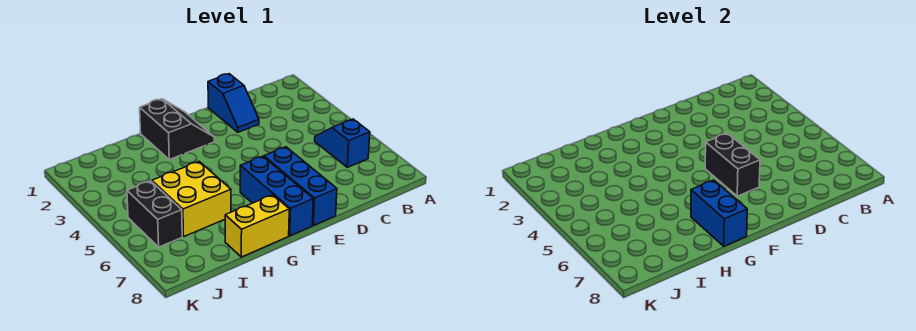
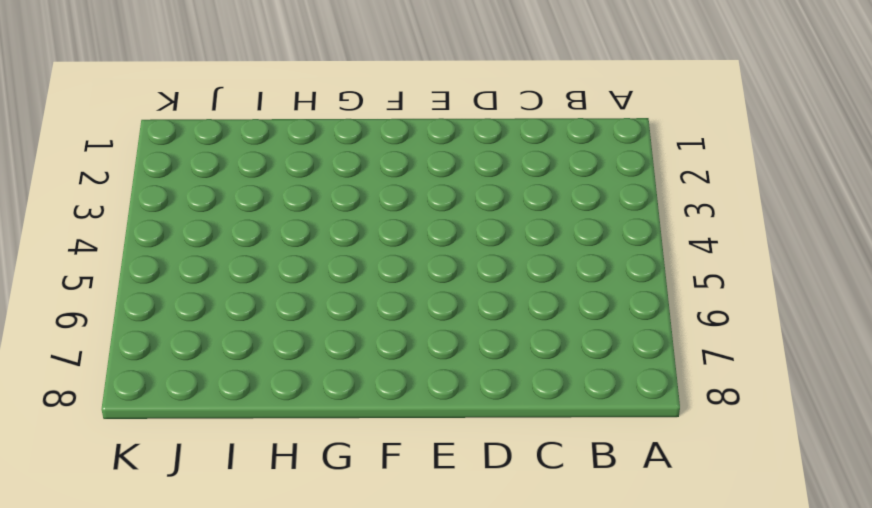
none -> blue slope B5:B6 level 1 top 6
none -> blue slope D1:D2 level 1 top 1

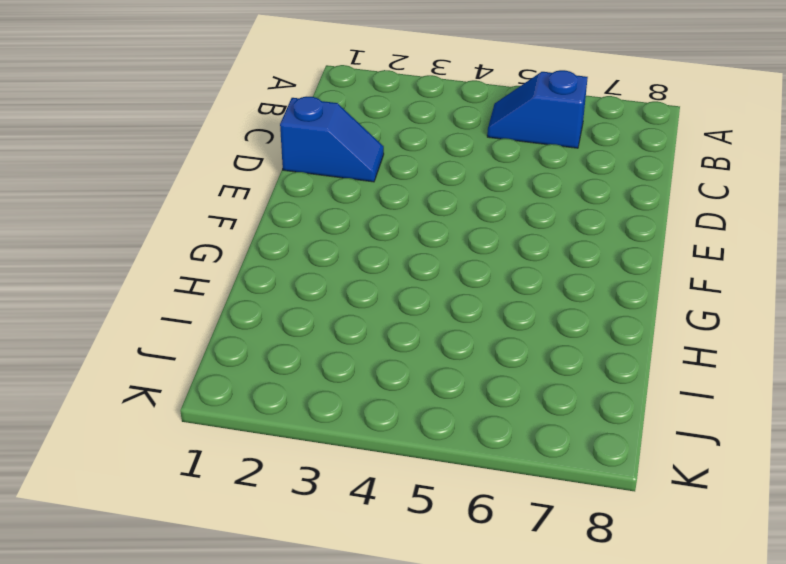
none -> blue brick E6:E8 level 1
none -> black slope F1:G2 level 1 top G

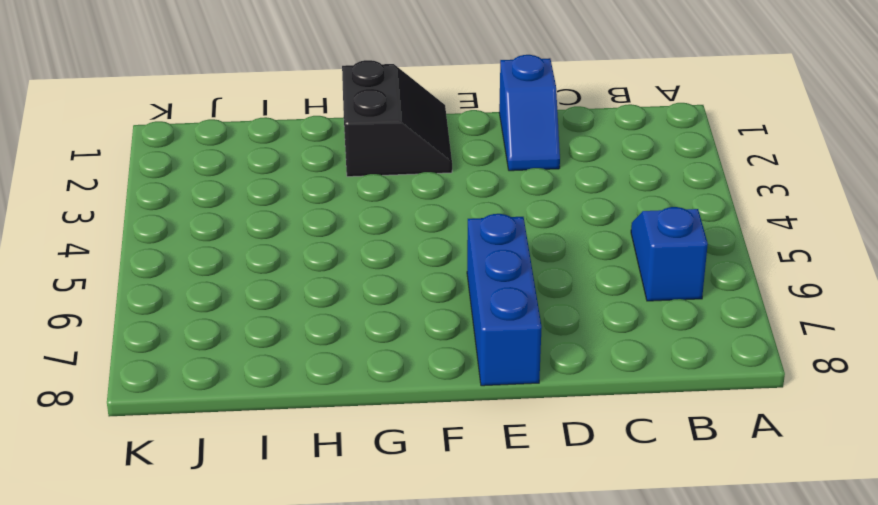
none -> blue brick F6:F8 level 1
none -> yellow brick G8:H8 level 1

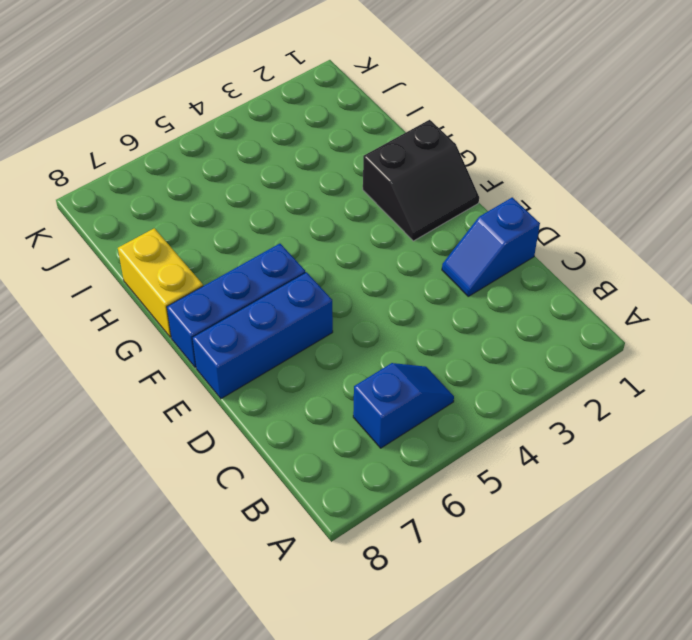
none -> yellow brick H5:I6 level 1
none -> black brick J5:J6 level 1

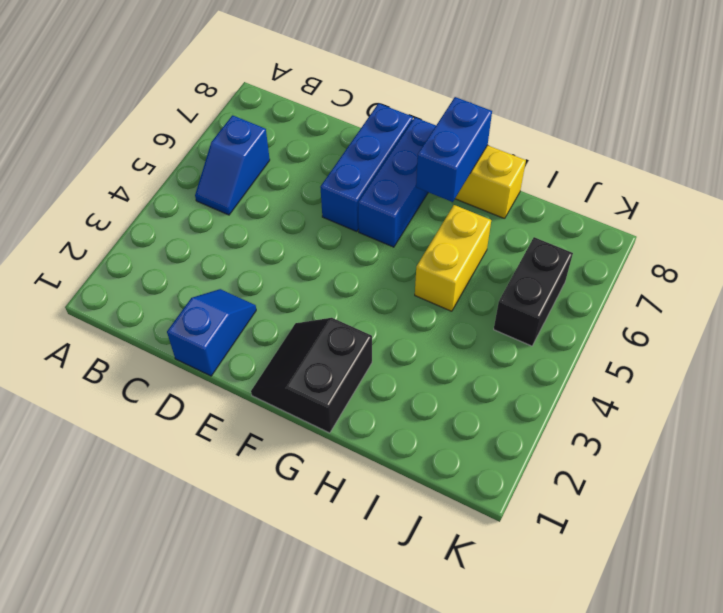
yellow brick H5:H6 level 1 -> yellow brick H5:I6 level 1
none -> black brick E5:E6 level 2

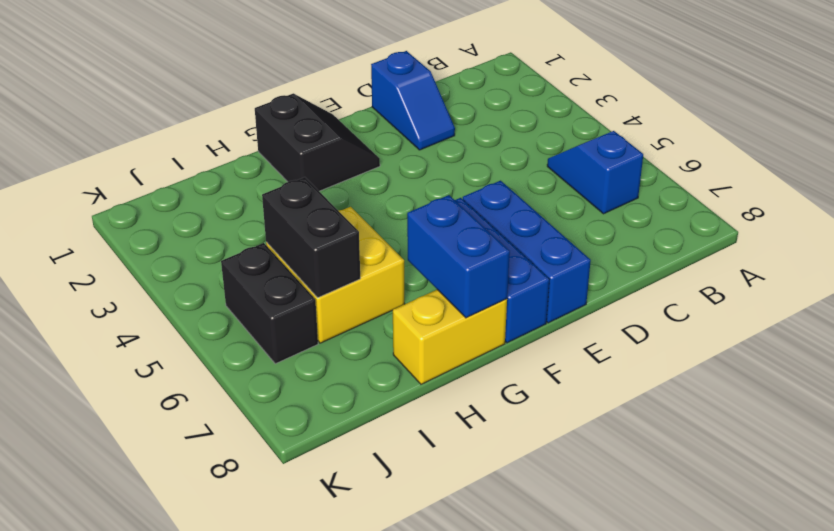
black brick I5:I6 level 2 -> black brick E5:E6 level 2

